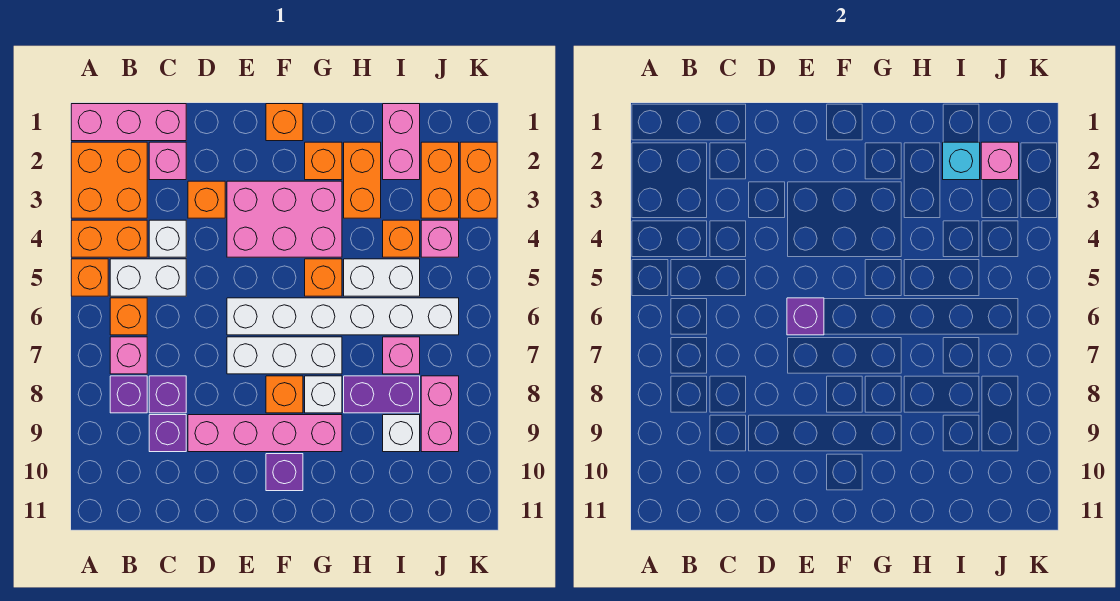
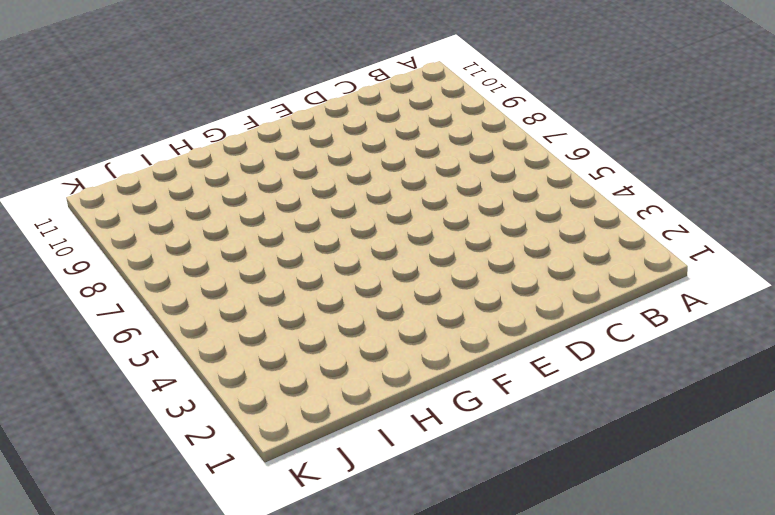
none -> pink brick A1:C1 level 1
none -> orange brick A2:B3 level 1
none -> orange brick A4:B4 level 1
none -> orange brick A5 level 1

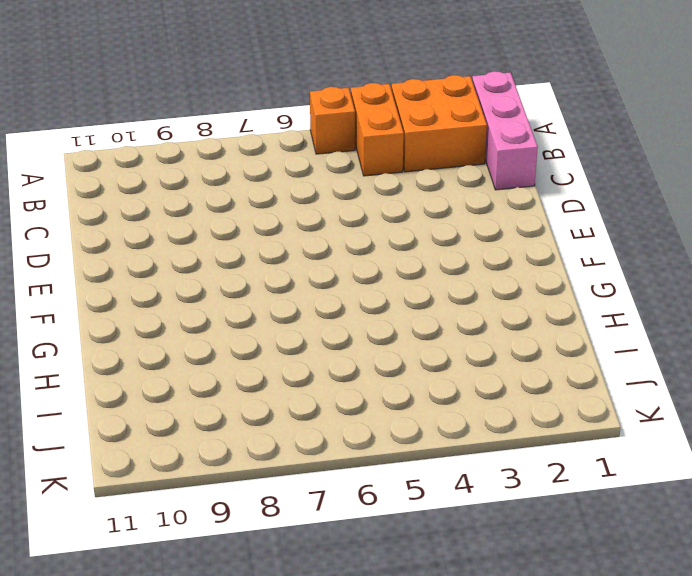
none -> white brick B5:C5 level 1
none -> orange brick B6 level 1
none -> pink brick B7 level 1
none -> purple brick B8 level 1

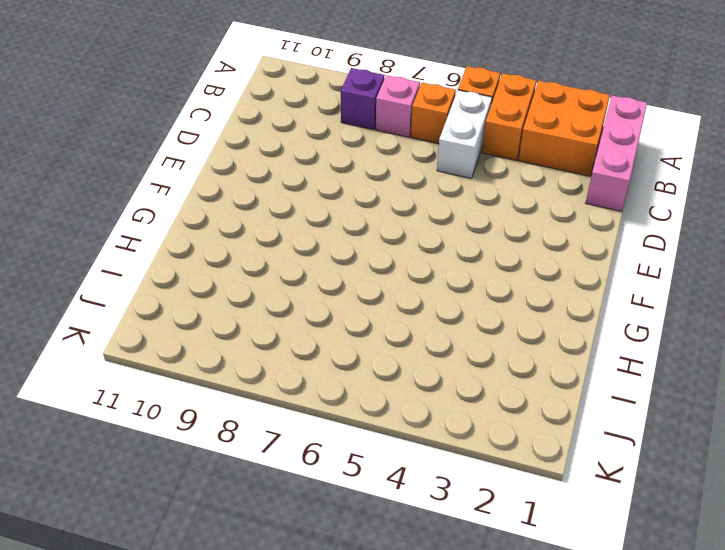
none -> pink brick C2 level 1
none -> white brick C4 level 1
none -> purple brick C8 level 1
none -> purple brick C9 level 1

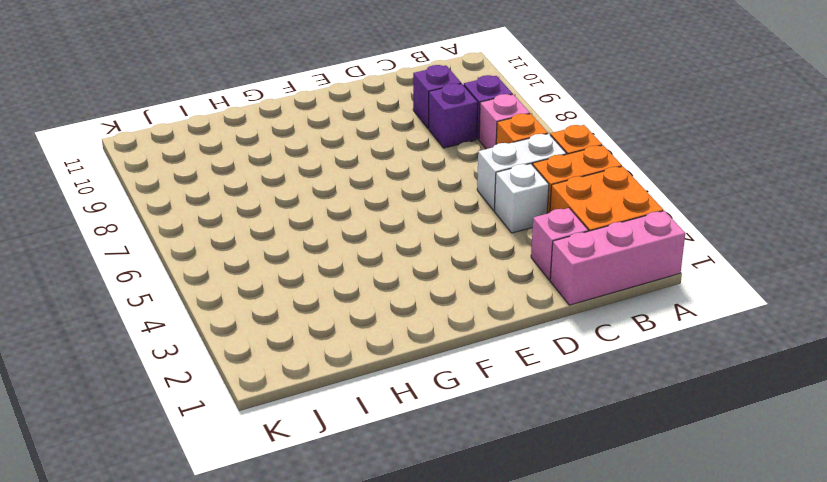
none -> orange brick D3 level 1
none -> pink brick D9:G9 level 1
none -> pink brick E3:G4 level 1
none -> white brick E6:J6 level 1

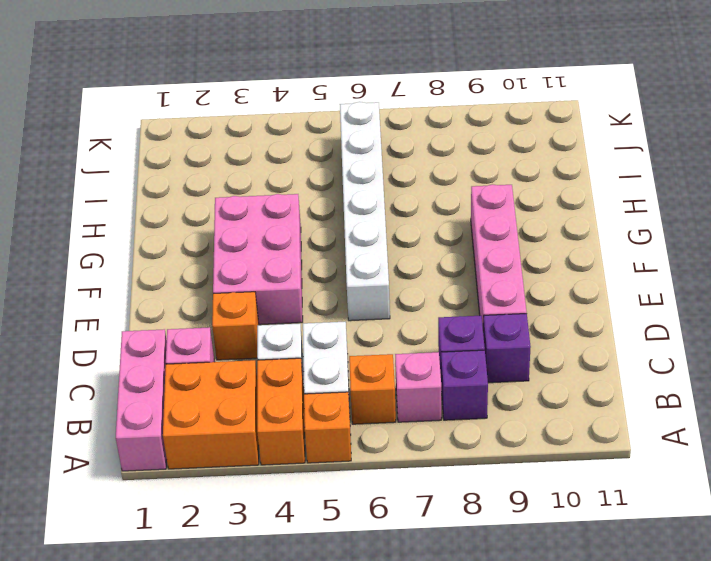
none -> white brick E7:G7 level 1
none -> orange brick F1 level 1
none -> orange brick F8 level 1
none -> purple brick F10 level 1

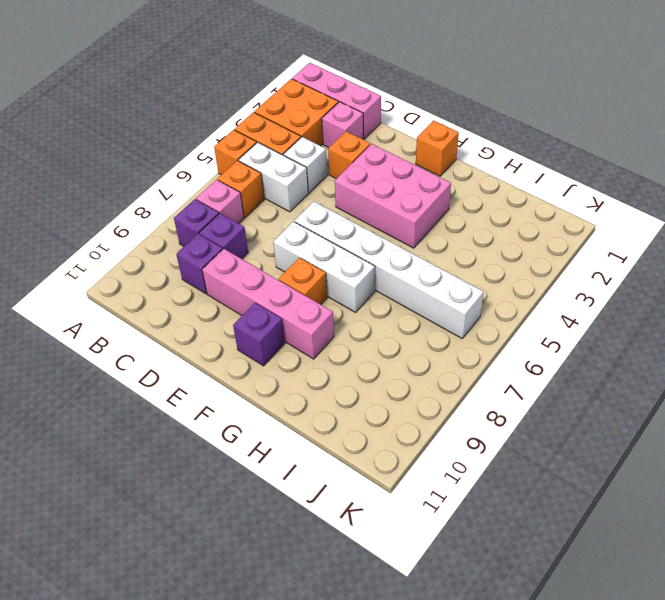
none -> orange brick G2 level 1
none -> orange brick G5 level 1
none -> white brick G8 level 1
none -> orange brick H2:H3 level 1

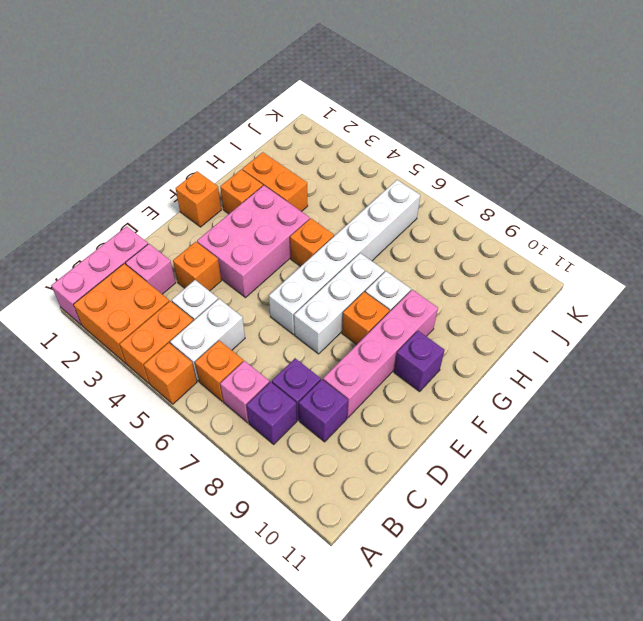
none -> white brick H5:I5 level 1
none -> purple brick H8:I8 level 1
none -> pink brick I1:I2 level 1
none -> orange brick I4 level 1

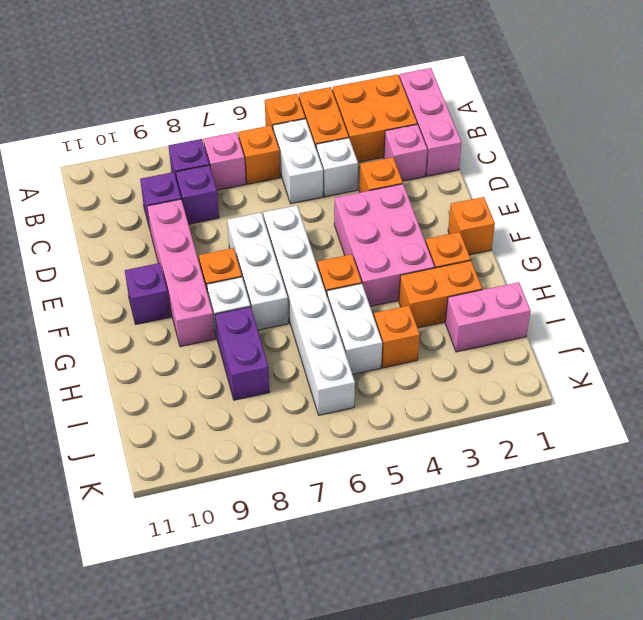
none -> pink brick I7 level 1
none -> white brick I9 level 1
none -> orange brick J2:J3 level 1
none -> pink brick J4 level 1

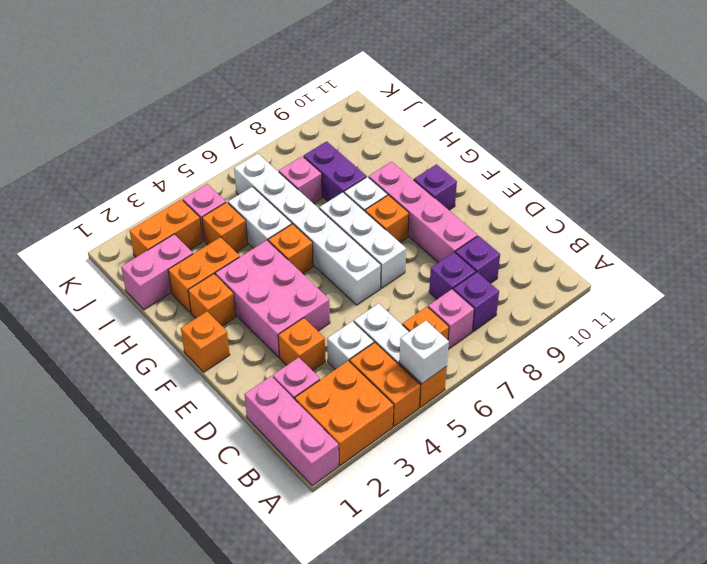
white brick A5 level 2 -> white brick I9 level 1
none -> pink brick J8:J9 level 1
none -> orange brick K2:K3 level 1
none -> purple brick E6 level 2
none -> cyan brick I2 level 2

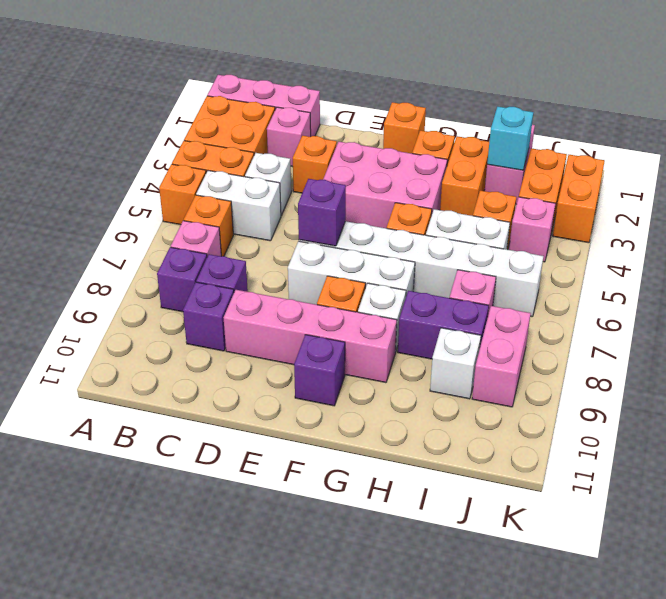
none -> pink brick J2 level 2

